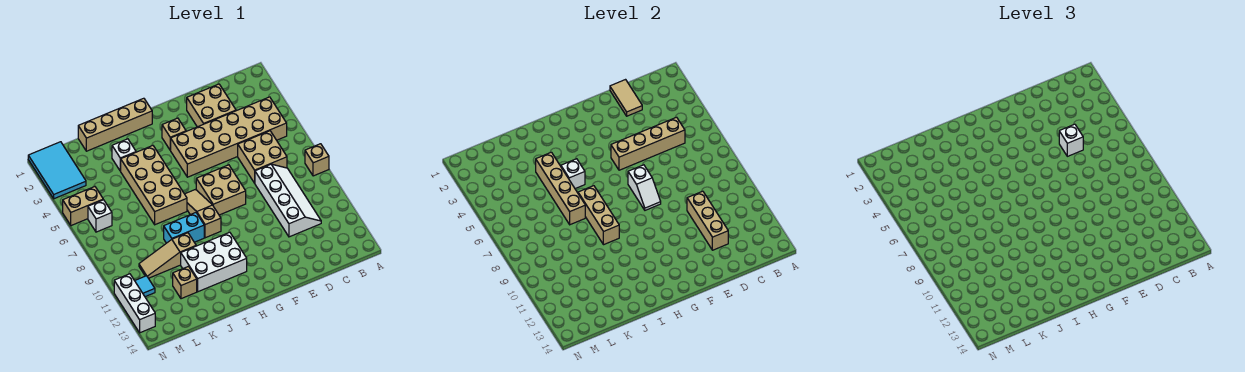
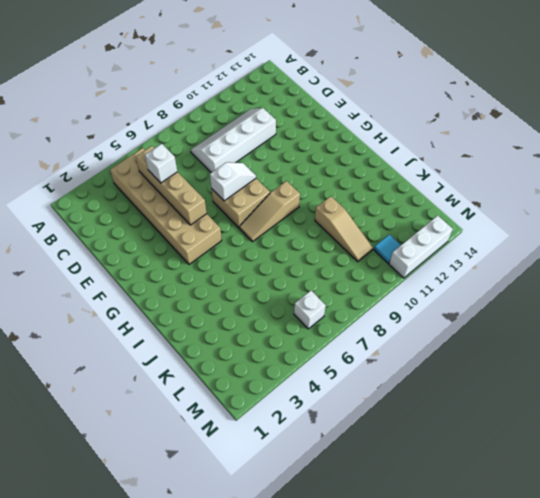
none -> tan brick A8 level 1
none -> tan brick C6:D7 level 1
none -> tan brick D2:E3 level 1

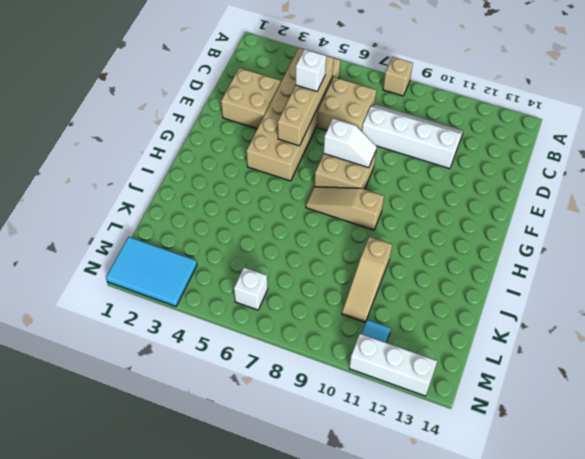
none -> tan brick G3 level 1
none -> tan brick H1:K1 level 1
none -> white brick H11:J12 level 1

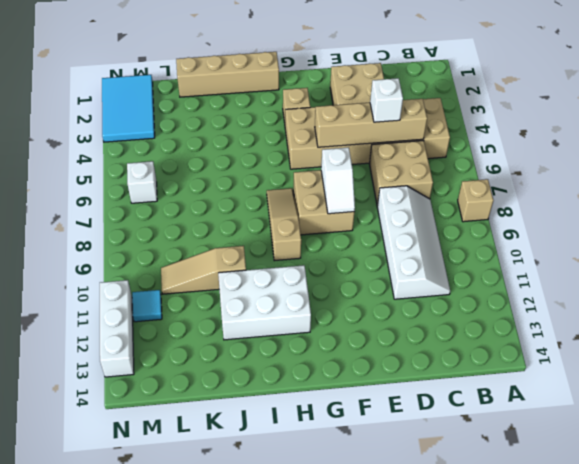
none -> tan brick I4:J7 level 1
none -> cyan brick I9:J9 level 1
none -> white brick J3 level 1

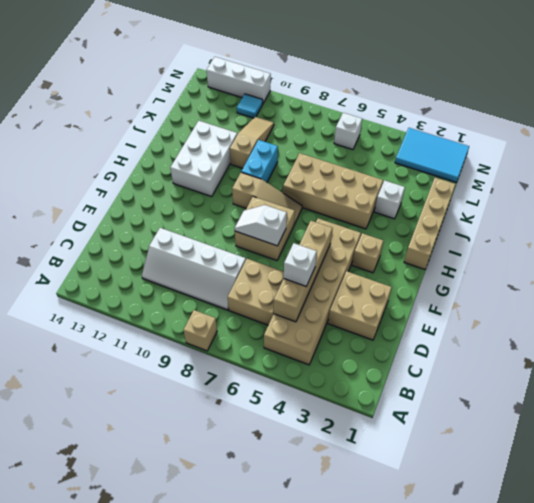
none -> tan brick K12 level 1
none -> tan brick M5:N5 level 1
none -> tan tile D1:D2 level 2

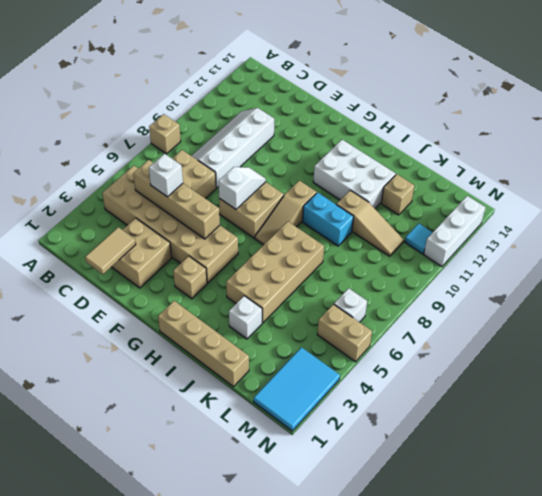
none -> tan brick D10:D12 level 2
none -> white brick I5 level 2
none -> tan brick I7:I9 level 2

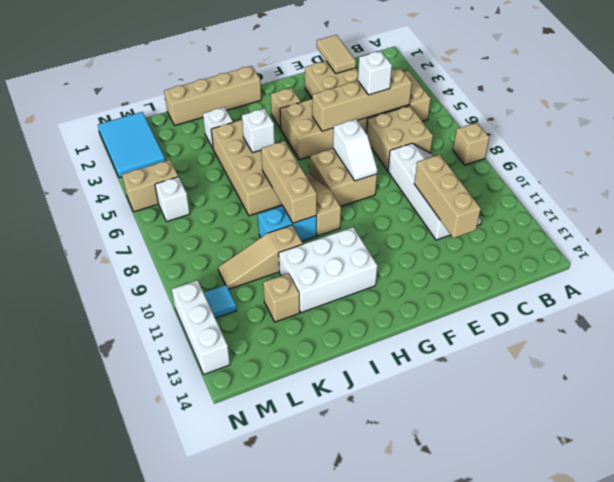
none -> tan brick J4:J7 level 2

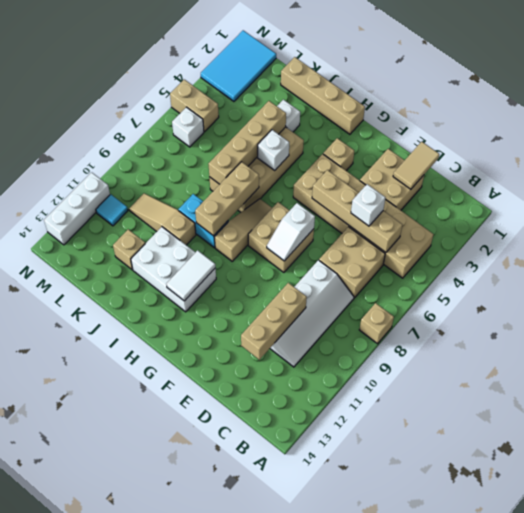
white tile H11:H12 level 2 -> none

